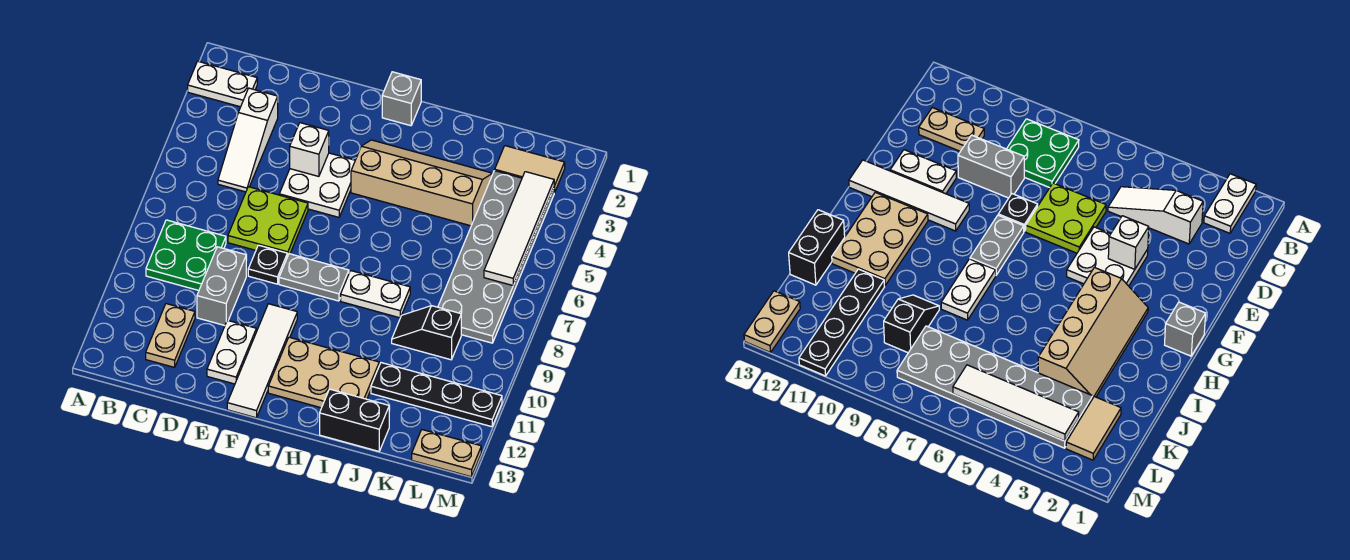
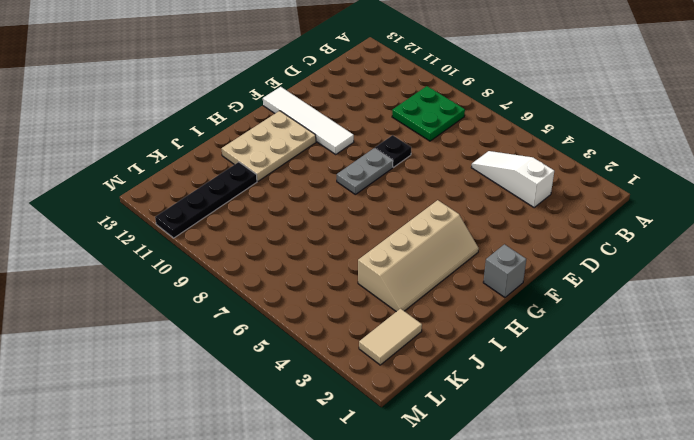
none -> white plate A2:B2 level 1
none -> tan plate C11:C12 level 1
none -> lime plate D6:E7 level 1

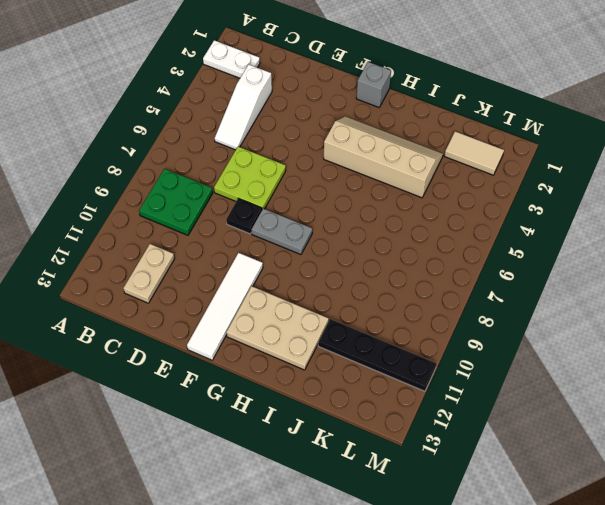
none -> grey brick D9:D10 level 1
none -> white plate E4:F5 level 1
none -> white plate E11:E12 level 1

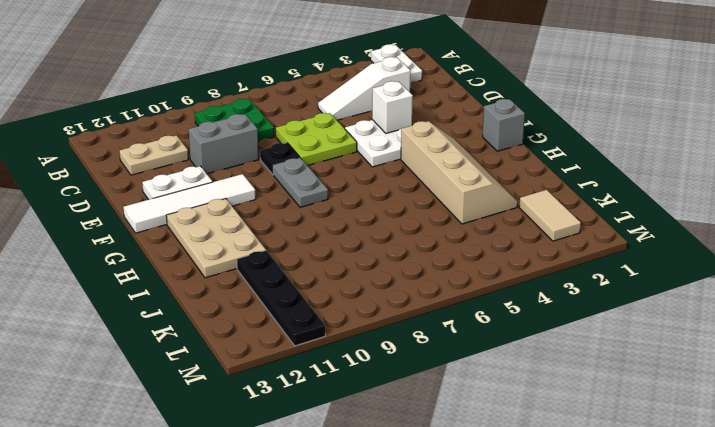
none -> white plate H8:I8 level 1
none -> black brick I13:J13 level 1
none -> black slope J9:K9 level 1 top K

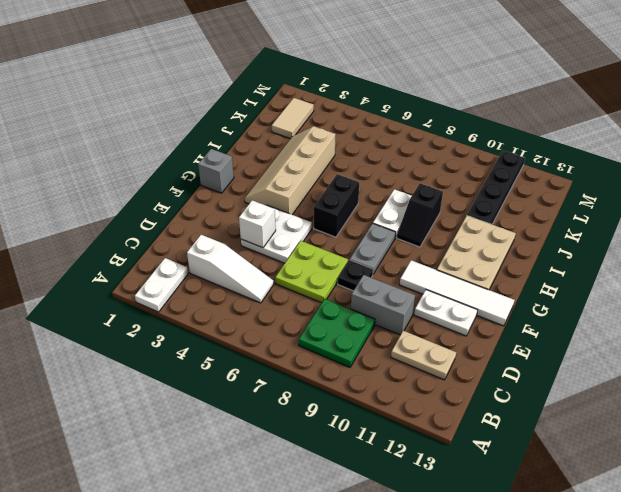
black brick G6:H6 level 1 -> black brick I13:J13 level 1
black slope H9:I9 level 1 top I -> black slope J9:K9 level 1 top K
none -> grey plate K3:L8 level 1
none -> tan plate L13:M13 level 1
none -> white tile L3:L6 level 2

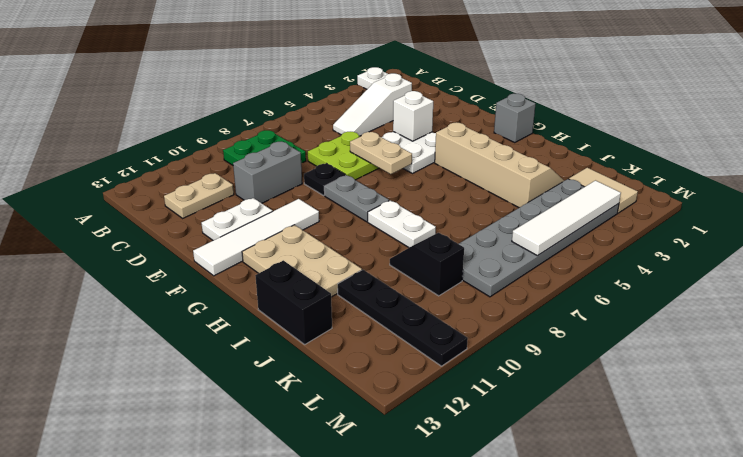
tan plate E6:F6 level 2 -> tan plate L13:M13 level 1

